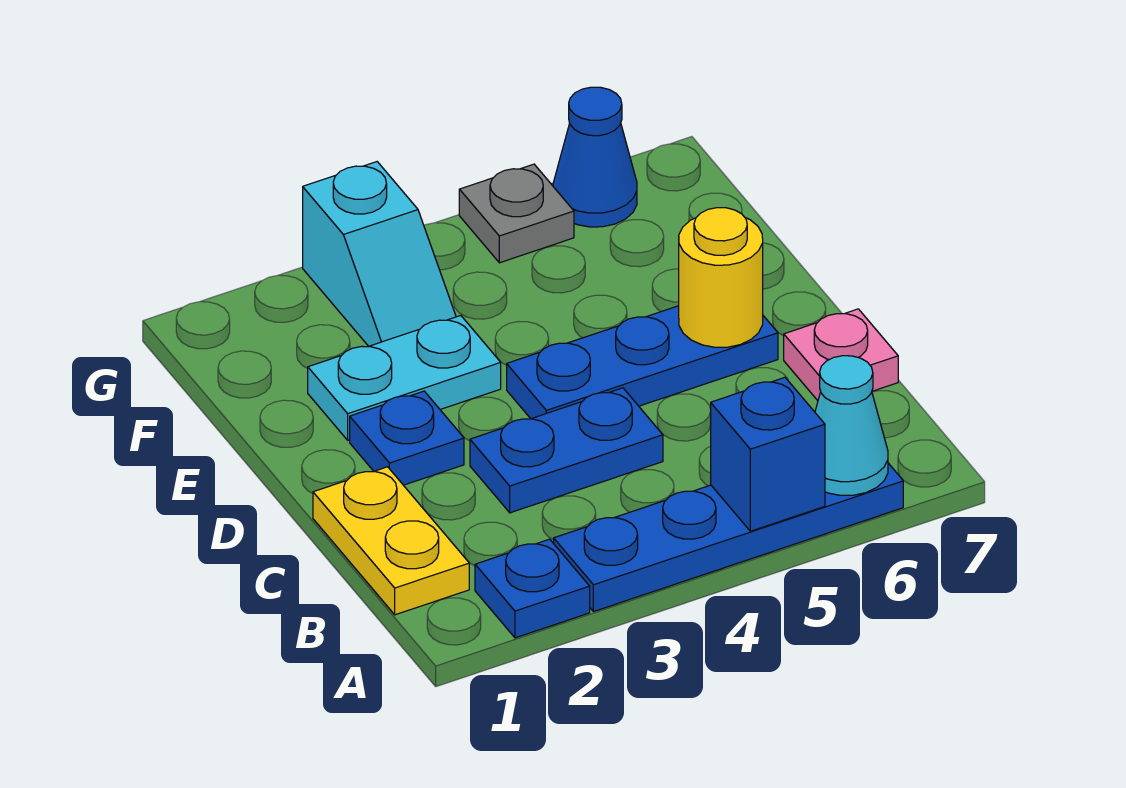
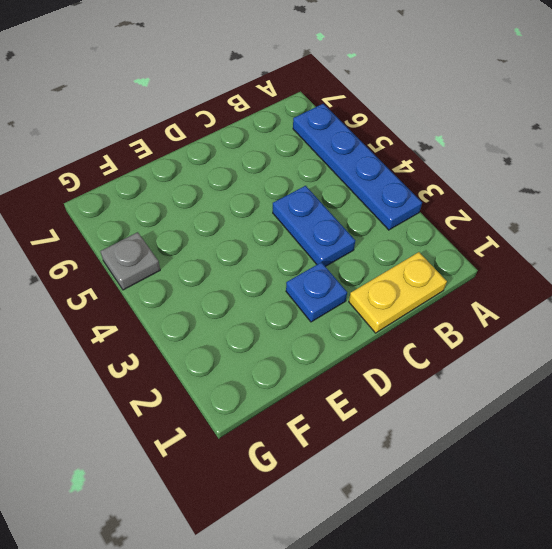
none -> blue plate A2 level 1
none -> pink plate C7 level 1
none -> blue plate D4:D6 level 1

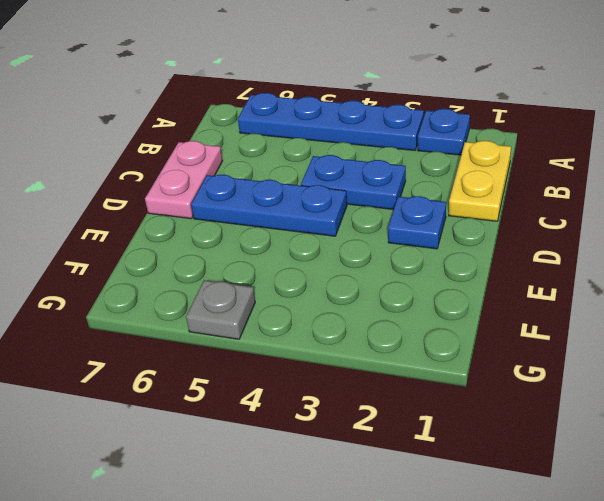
pink plate C7:D7 level 1 -> pink plate C7 level 1
none -> cyan plate E2:E3 level 1
none -> cyan slope F3:G3 level 1 top G
none -> blue cone G6 level 1

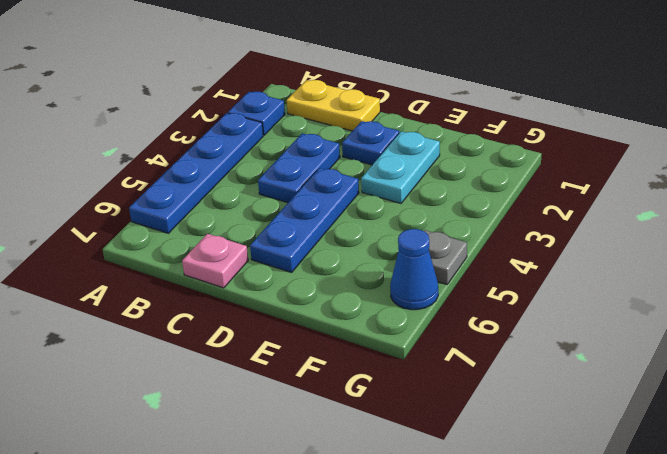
none -> cyan slope F3:G3 level 1 top G
none -> blue brick A5 level 2
none -> cyan cone A6 level 2

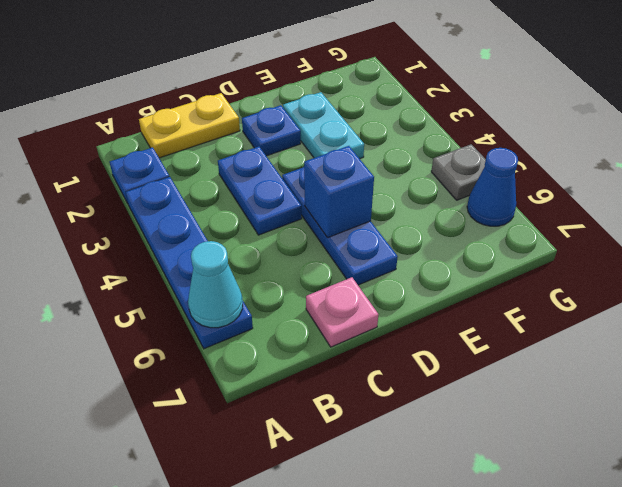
blue brick D5 level 2 -> blue brick A5 level 2
none -> cyan slope F3:G3 level 1 top G
none -> yellow round brick D6 level 2

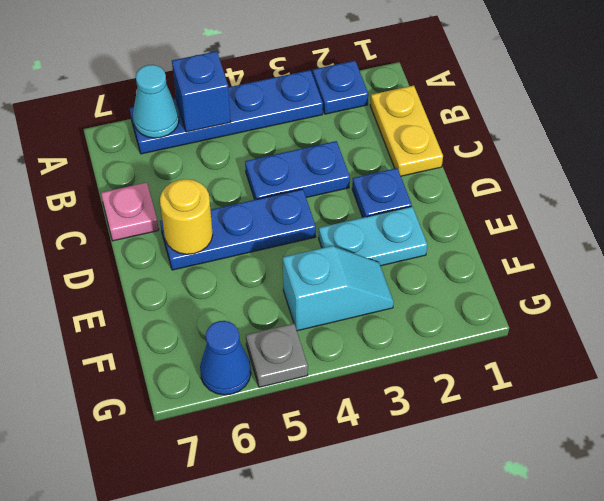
cyan slope F3:F4 level 1 top 4 -> cyan slope F3:G3 level 1 top G

